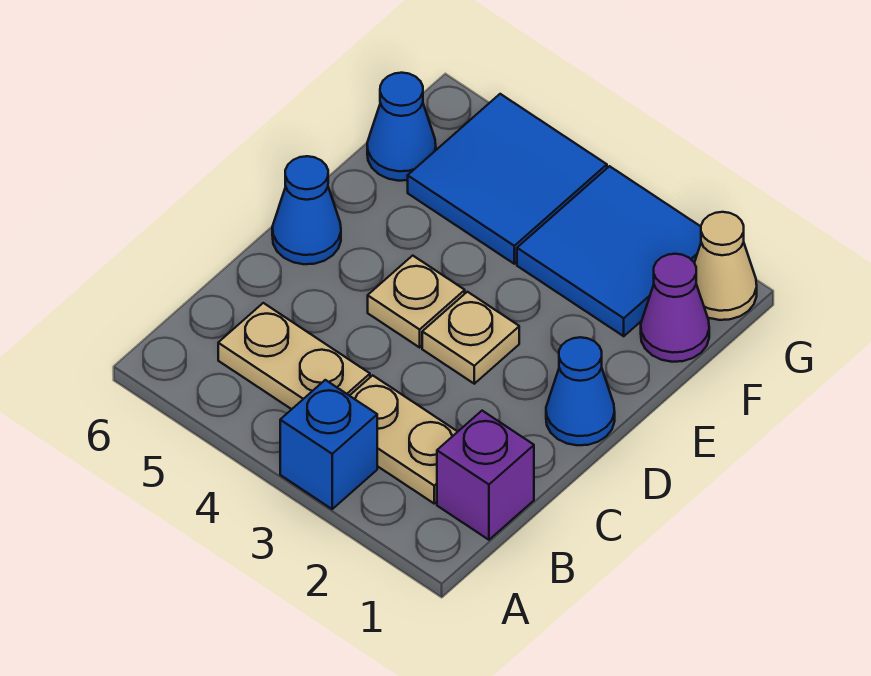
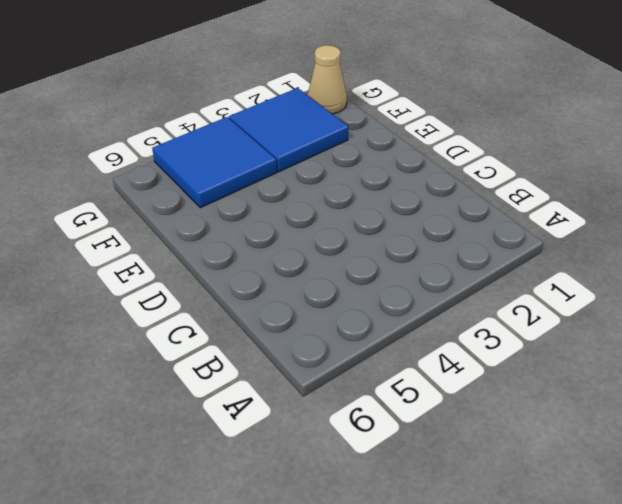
none -> blue brick A3 level 1
none -> purple brick B1 level 1
none -> tan plate B2:B3 level 1

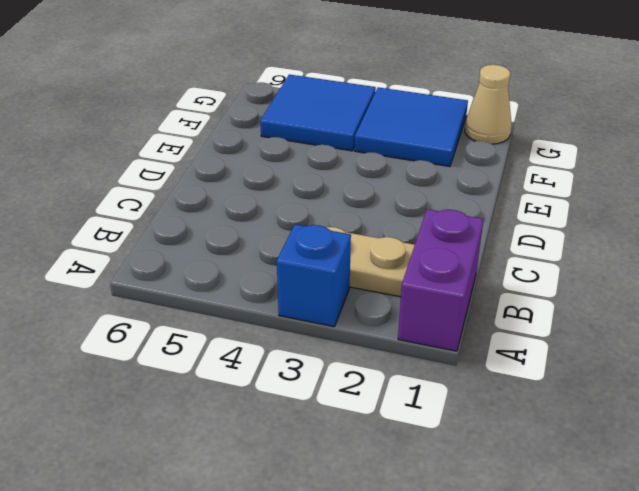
purple brick A1:B1 level 1 -> purple brick B1 level 1
none -> tan plate B4:B5 level 1
none -> blue cone D1 level 1
none -> tan plate D3 level 1

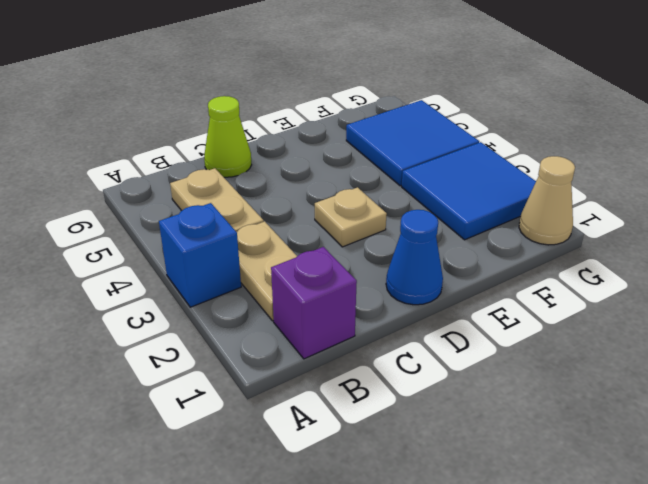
lime cone C6 level 1 -> none
none -> tan plate D4 level 1
none -> blue cone D6 level 1
none -> purple cone F1 level 1

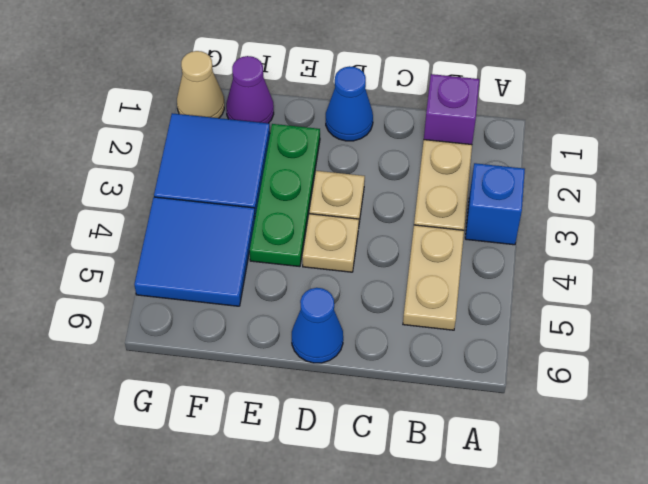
green plate E2:E4 level 1 -> none
none -> blue cone F6 level 1

